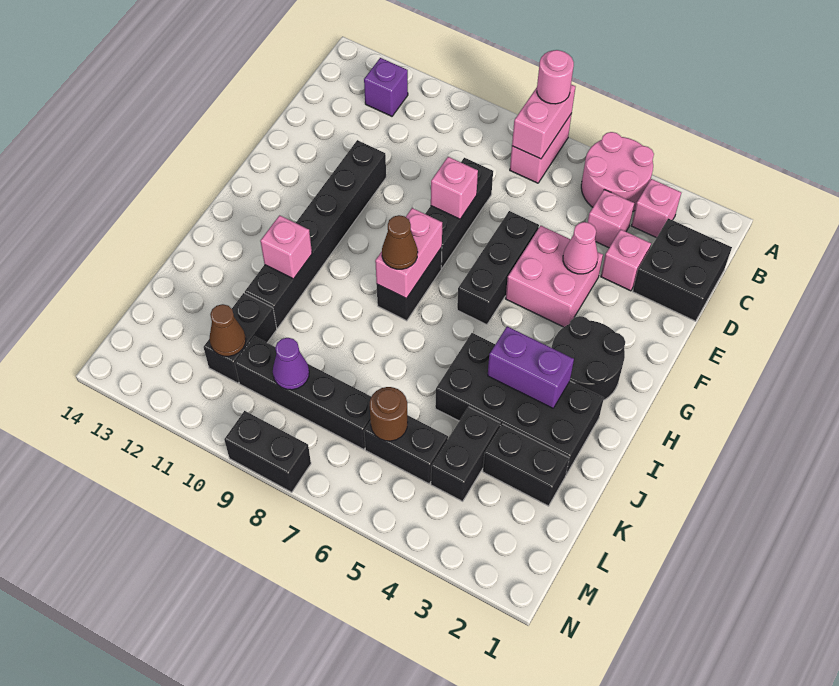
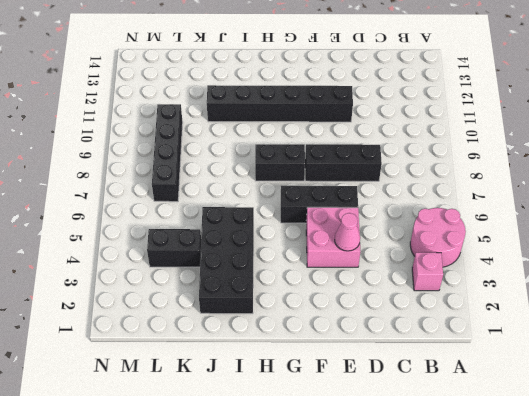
none -> pink brick A7:B7 level 1
none -> purple brick B12 level 1
none -> black brick C1:D2 level 1
none -> pink brick C4 level 1

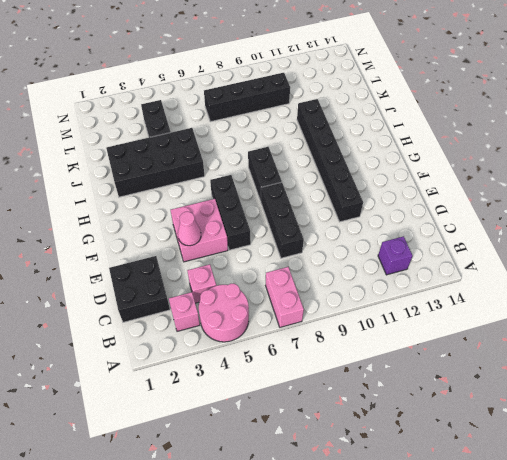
none -> pink brick D3 level 1
none -> black round brick G2:H3 level 1
none -> black brick K2:K3 level 1
none -> black brick K11:L11 level 1

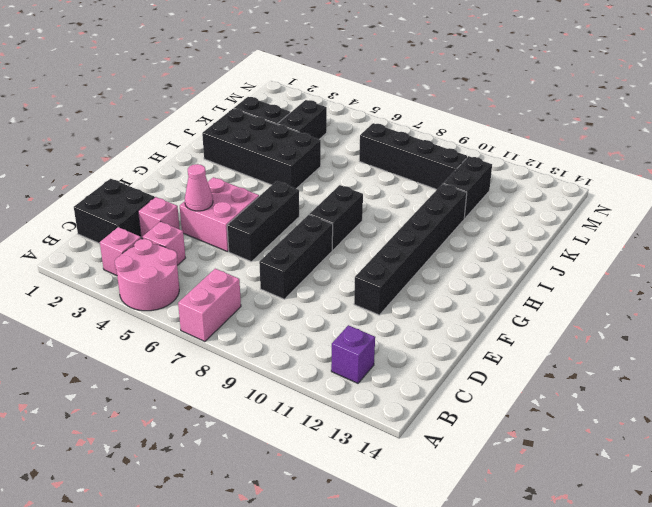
none -> black round brick G2:H3 level 1
none -> black brick L5:L6 level 1
none -> black brick N8:N9 level 1
none -> pink brick A7:B7 level 2

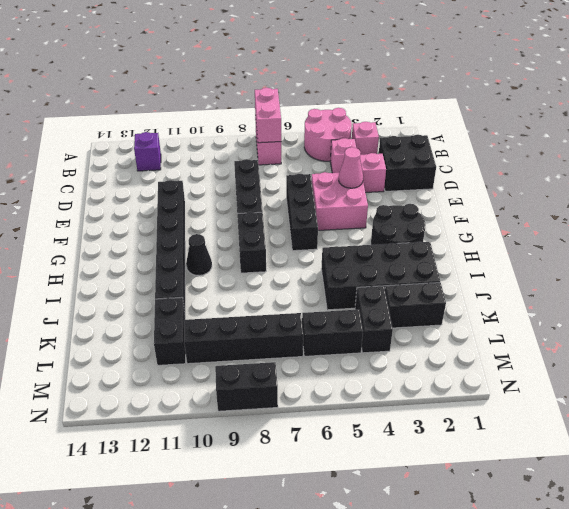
black cone H10 level 1 -> none
none -> pink brick E8 level 2
none -> pink brick G8:H8 level 2
none -> purple brick I3:I4 level 2
none -> pink brick I11 level 2

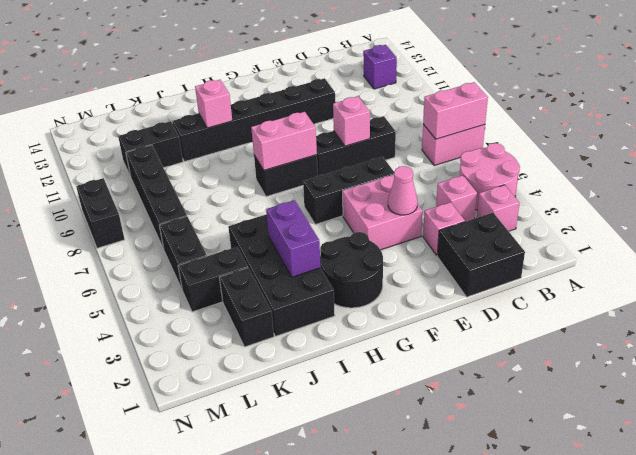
none -> brown round brick L6 level 2
none -> purple cone L9 level 2
none -> brown cone L11 level 2
none -> pink round brick A7 level 3

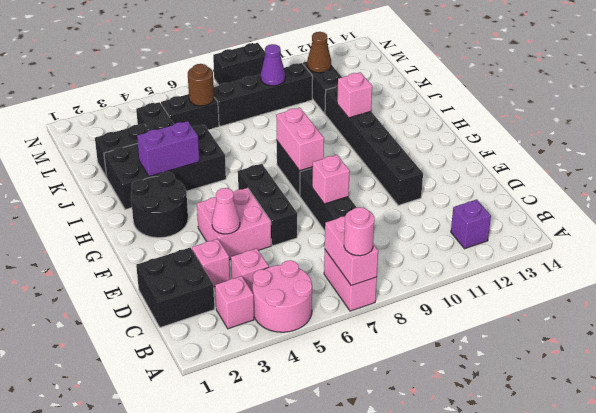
none -> brown cone H8 level 3

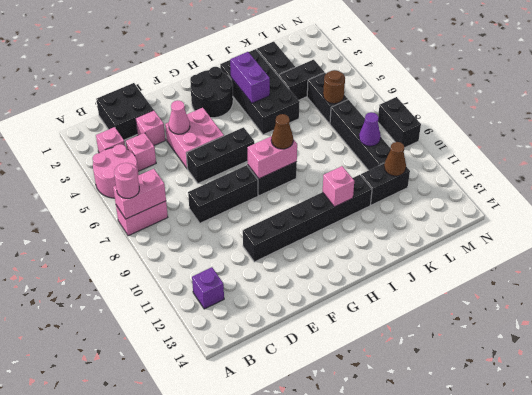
none -> pink brick E8 level 2

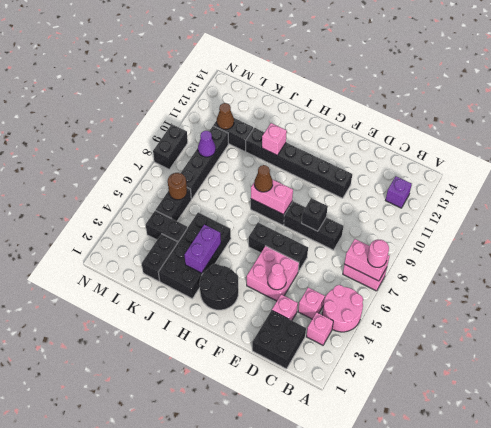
black brick E8 level 2 -> pink brick E8 level 2

